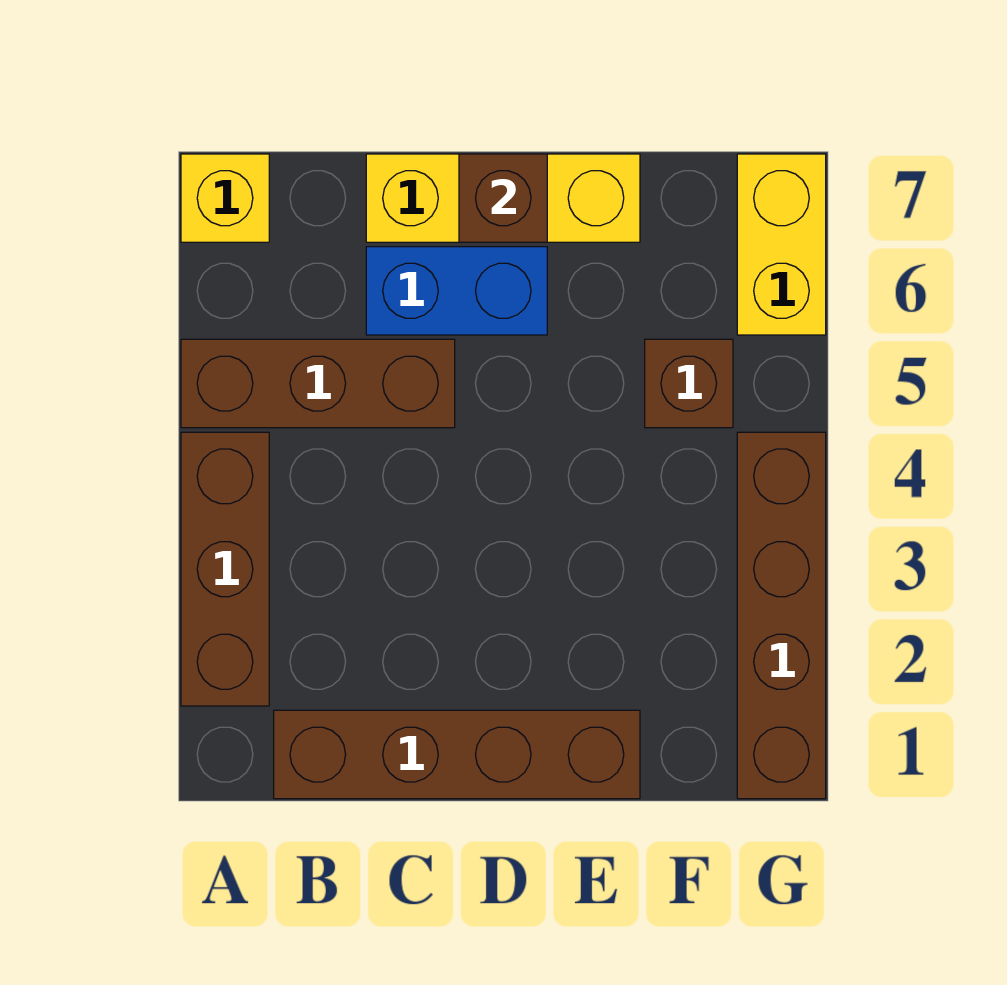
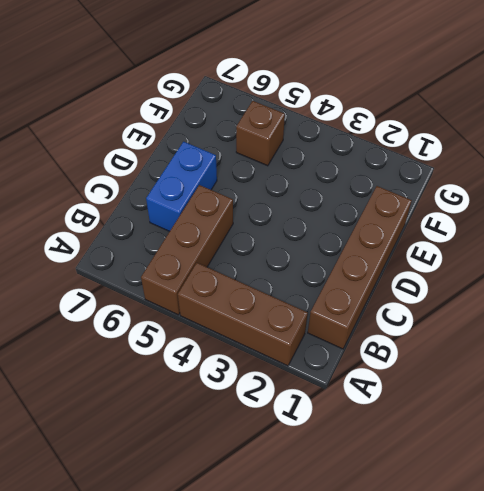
none -> yellow brick A7 level 1
none -> yellow brick C7:E7 level 1

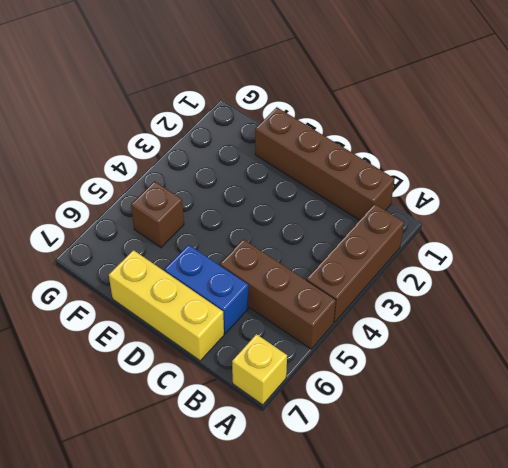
none -> brown brick G1:G4 level 1
none -> yellow brick G6:G7 level 1

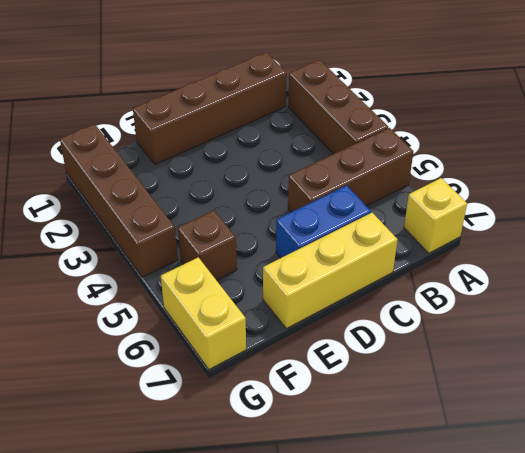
none -> brown brick D7 level 2

